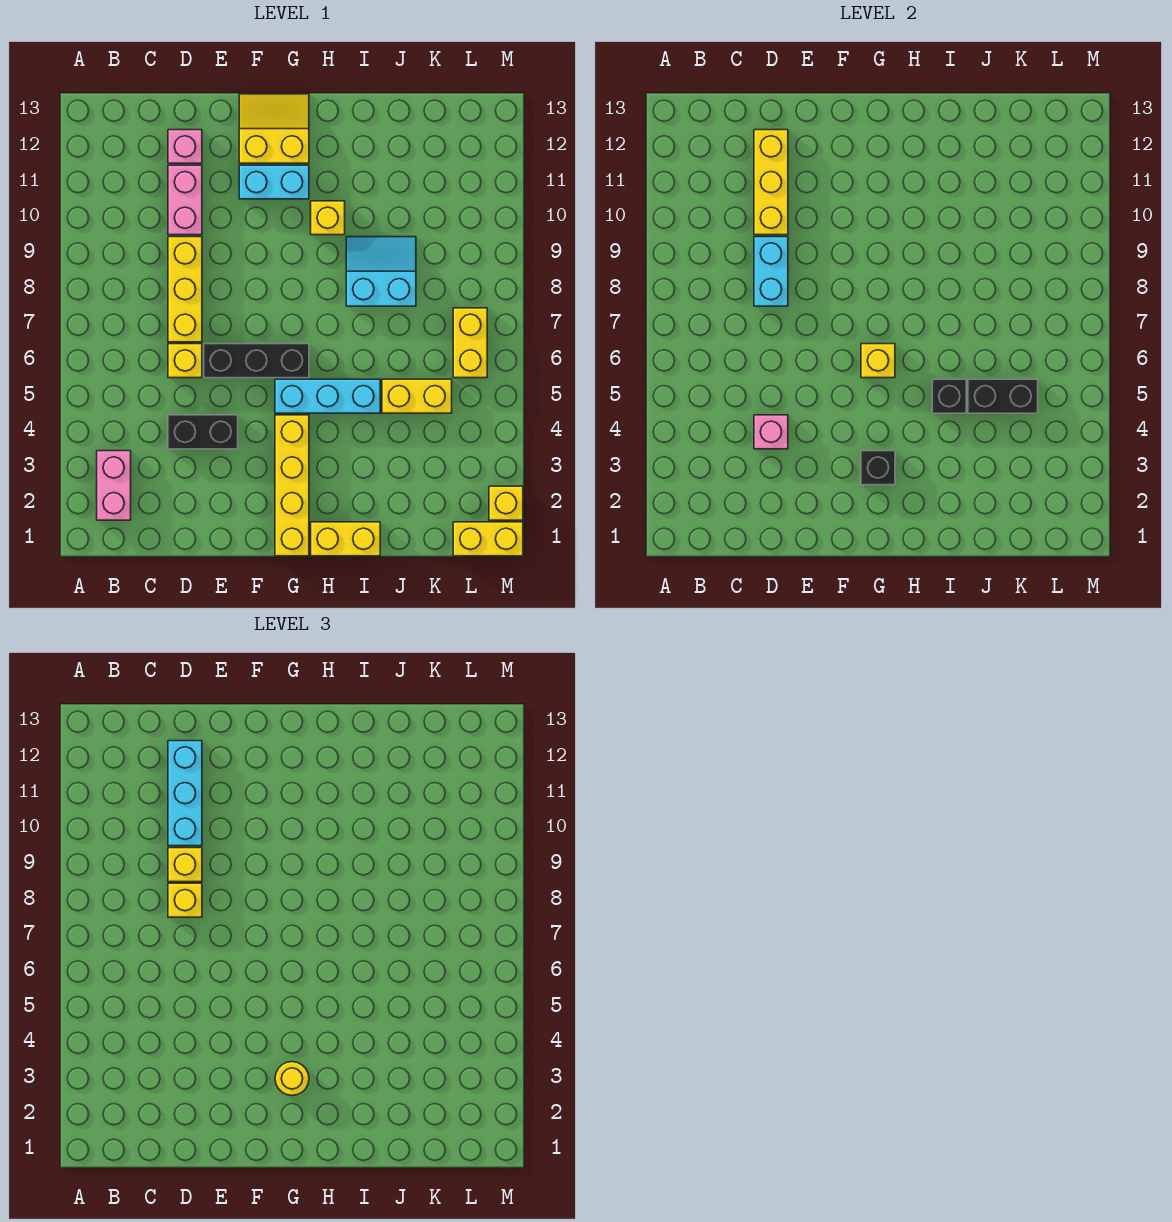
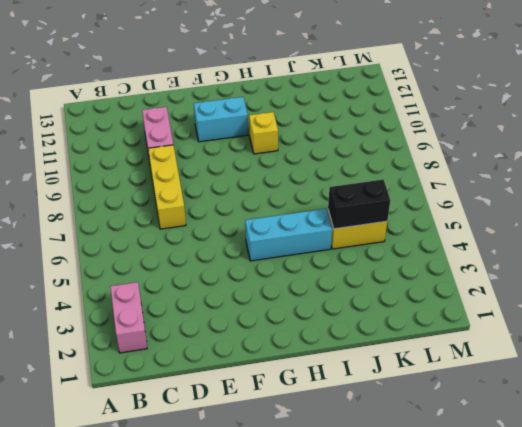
none -> black brick D4:E4 level 1
none -> yellow brick D6 level 1
none -> pink brick D12 level 1

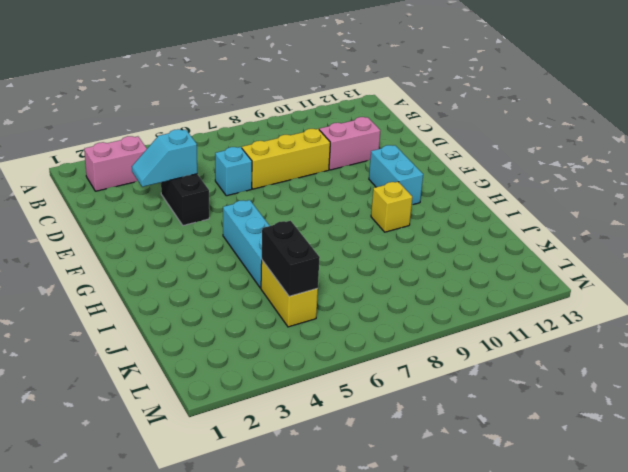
cyan slope D3:D4 level 2 top 4 -> pink brick D4 level 2
cyan brick D6 level 1 -> yellow brick D6 level 1
none -> pink brick D12 level 1
none -> black brick E6:G6 level 1
none -> yellow slope F12:G13 level 1 top 12

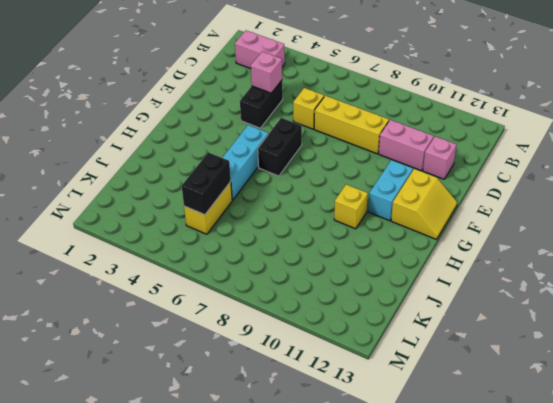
black brick F6:G6 level 1 -> black brick E6:G6 level 1
none -> yellow brick G1:G4 level 1
none -> yellow brick H1:I1 level 1
none -> cyan slope I8:J9 level 1 top 8

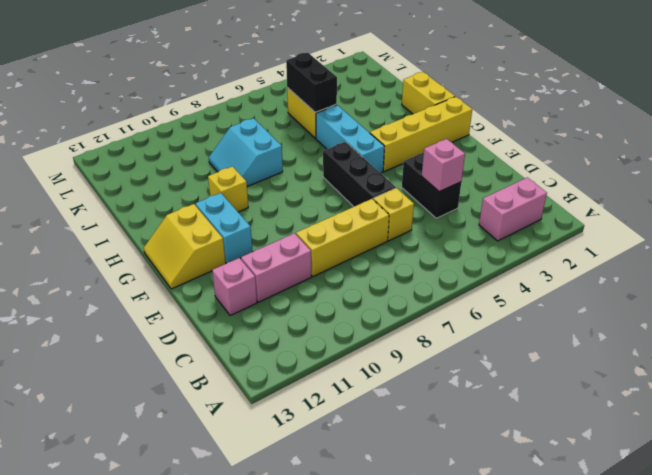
none -> yellow brick L1:M1 level 1
none -> yellow brick L6:L7 level 1
none -> yellow brick M2 level 1

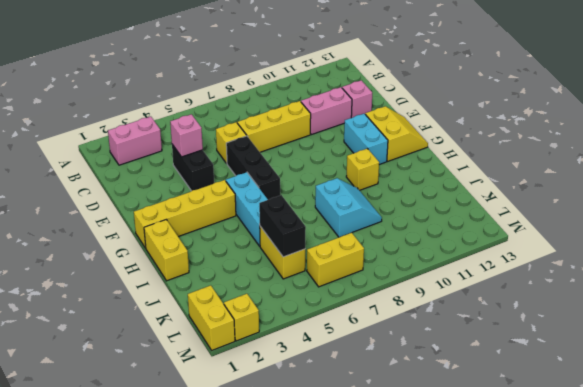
none -> cyan brick D8:D9 level 2
none -> yellow brick D10:D12 level 2
none -> black brick G3 level 2

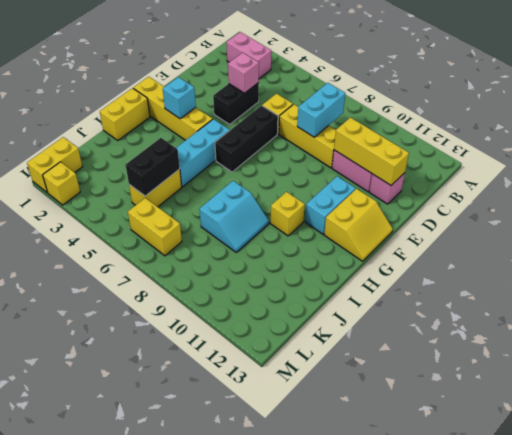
cyan brick C8:D8 level 2 -> cyan brick D8:D9 level 2
cyan brick G3 level 2 -> black brick G3 level 2
none -> yellow brick G6 level 2
none -> black brick I5 level 2
none -> yellow brick D8 level 3

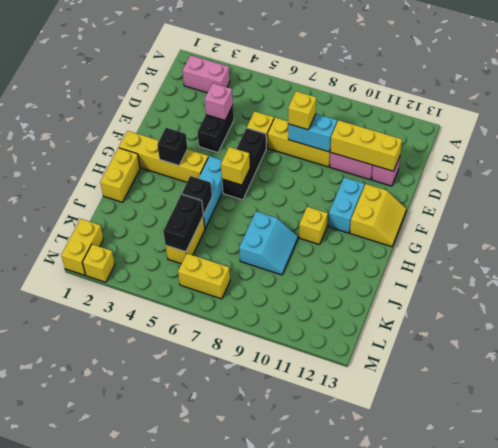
none -> yellow brick D9 level 3
none -> cyan brick D10:D12 level 3
none -> yellow round brick G3 level 3

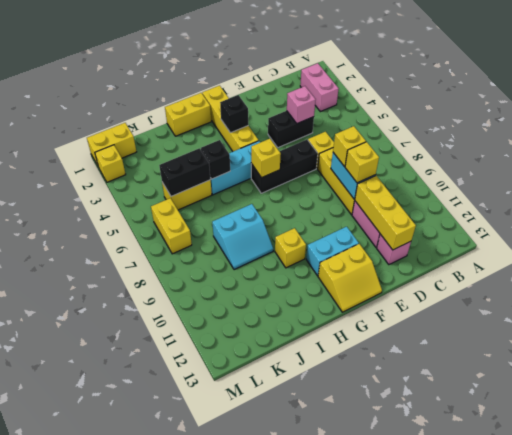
none -> cyan brick D10:D12 level 3
none -> yellow round brick G3 level 3

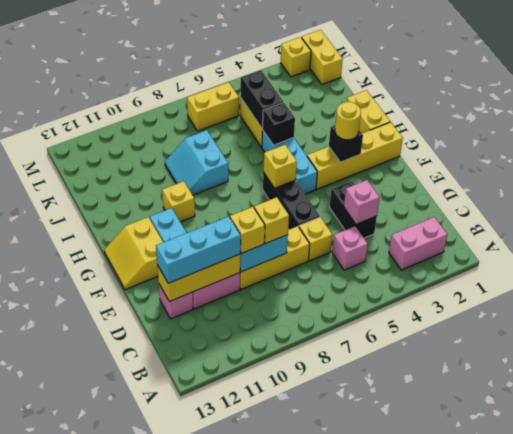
pink brick C5 level 1 -> none

